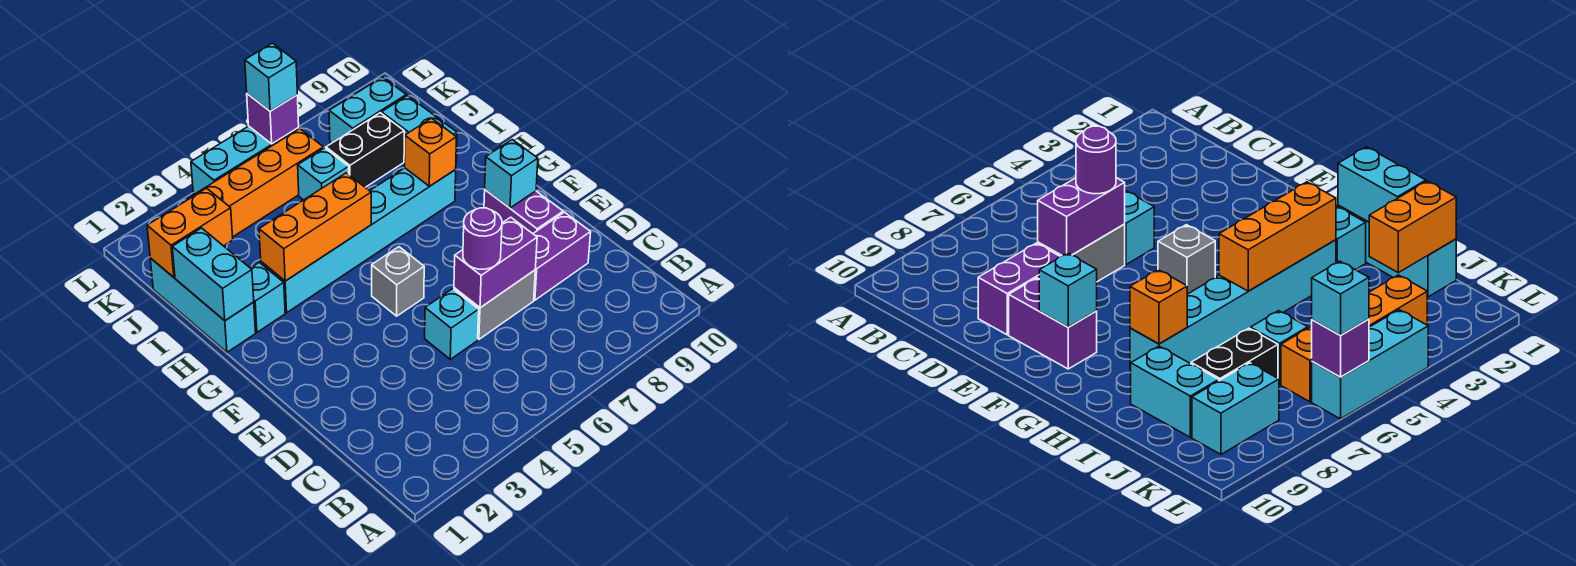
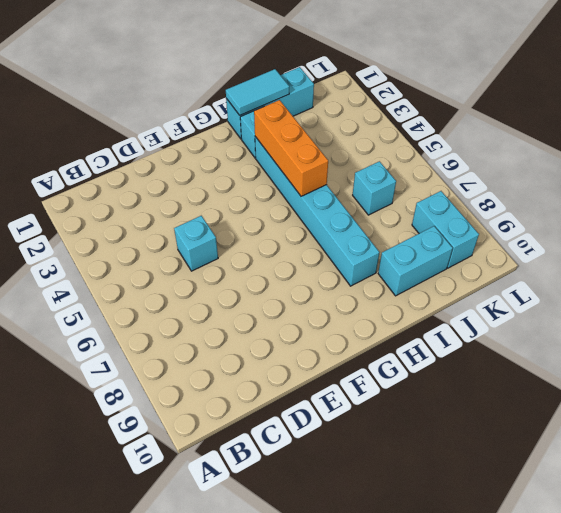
cyan tile H1:I1 level 2 -> cyan brick H1:I1 level 2
none -> grey brick D6:D7 level 1
none -> purple brick D8:D9 level 1
none -> purple brick E9:F9 level 1

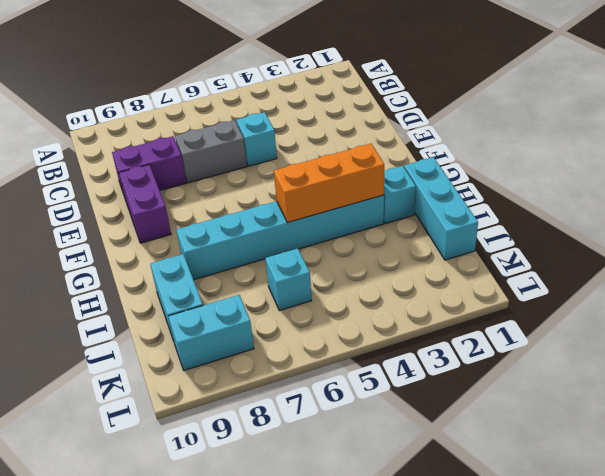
none -> grey brick F5 level 1
none -> black brick J7:J8 level 1
none -> orange brick K3:K6 level 1

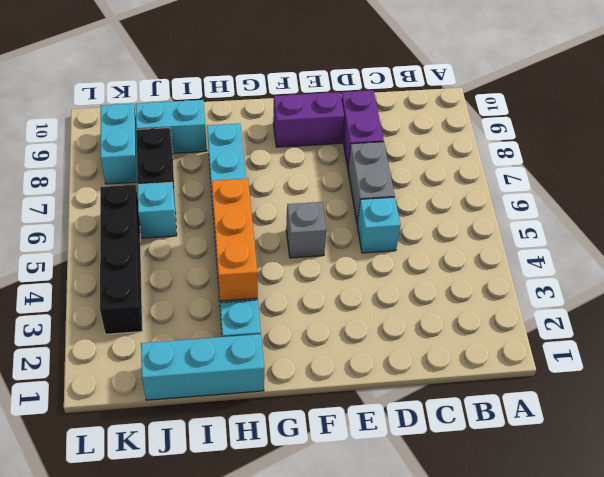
black brick K3:K6 level 1 -> orange brick K3:K6 level 1
none -> cyan brick L4:L6 level 1
none -> purple brick D6:D7 level 2
none -> cyan brick F9 level 2

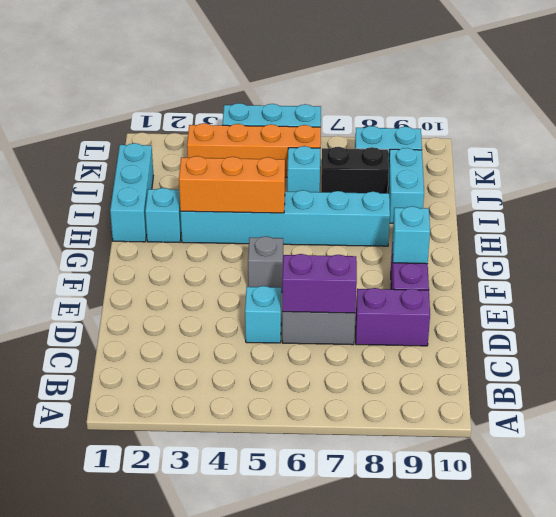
none -> cyan brick H1:I1 level 2
none -> orange brick H8 level 2
none -> orange brick J1:J2 level 2

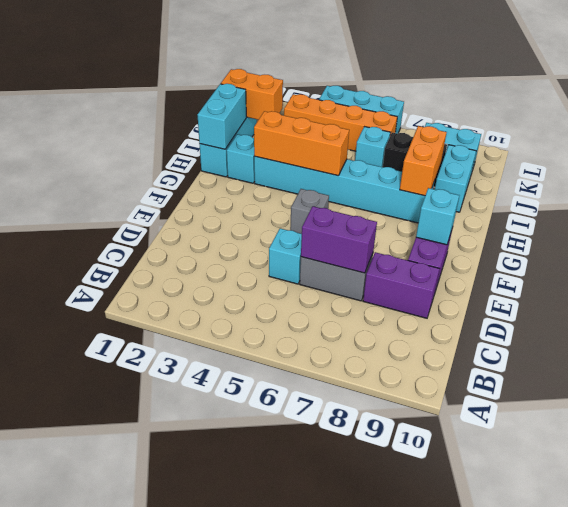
orange brick H8:I8 level 2 -> orange brick H8 level 2
none -> purple brick L6 level 2
none -> purple round brick D6 level 3
none -> cyan brick L6 level 3

